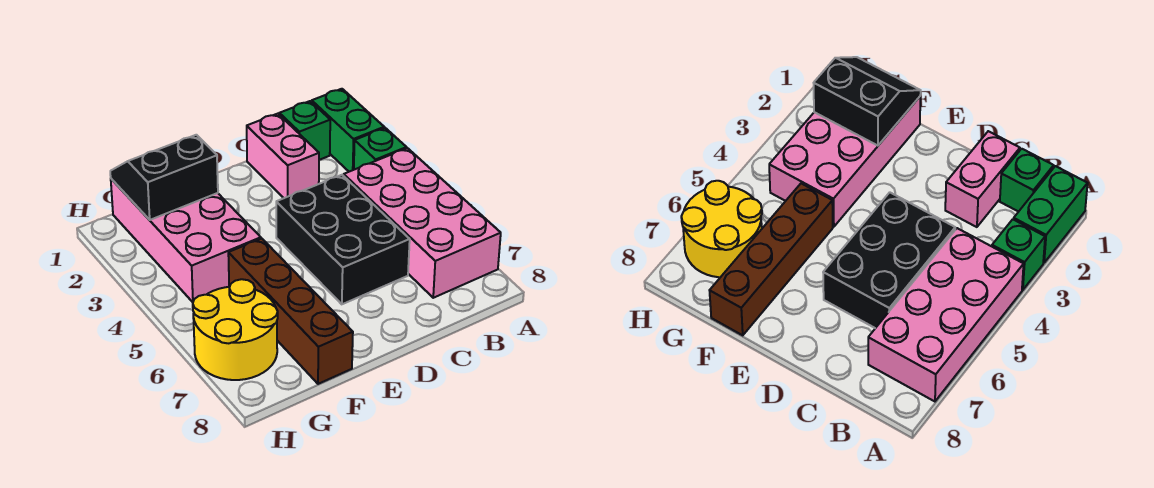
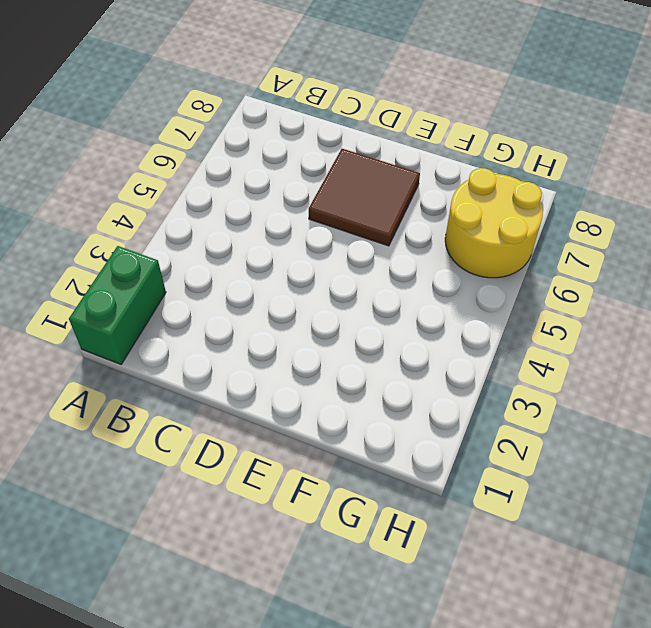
brown tile D6:E7 level 1 -> black brick C4:D6 level 1
none -> green brick A3 level 1
none -> pink brick A4:B7 level 1

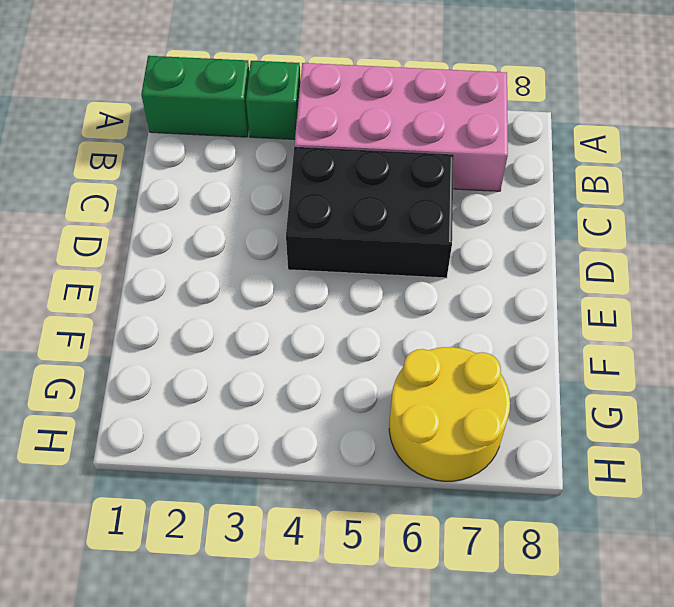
none -> green brick B1 level 1
none -> pink brick C1:C2 level 1

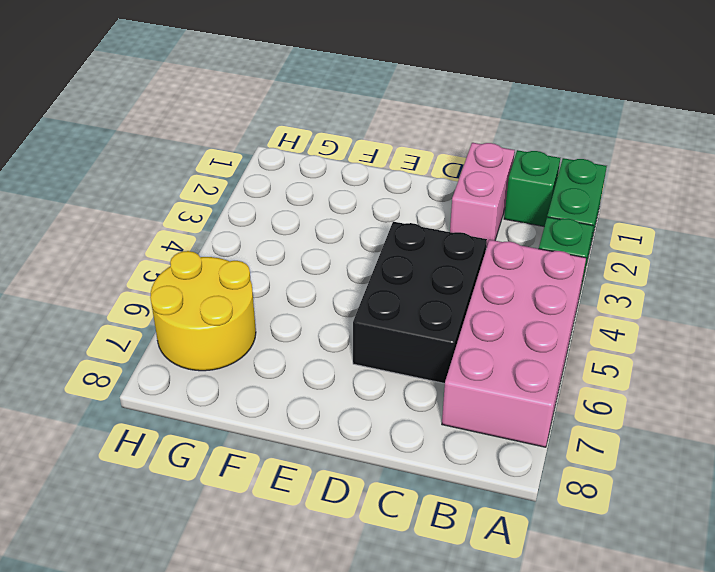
none -> pink brick F1:G4 level 1
none -> brown brick F5:F8 level 1

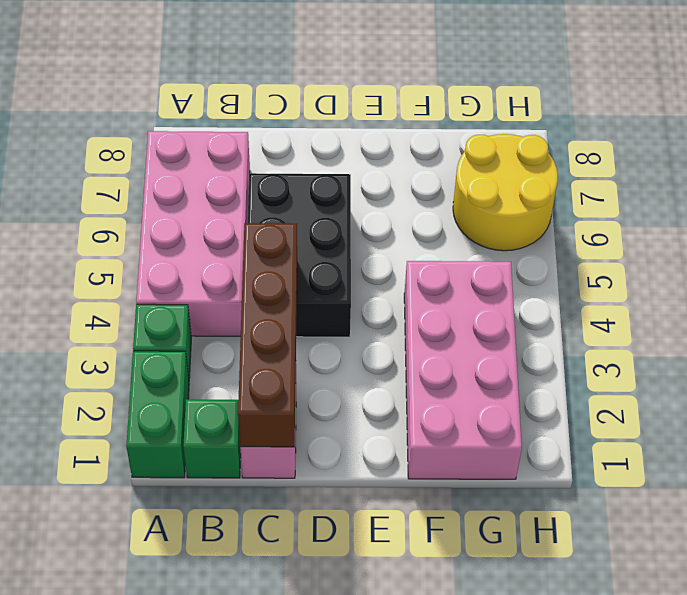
brown brick C1:C4 level 2 -> brown brick F5:F8 level 1
none -> black slope F1:G2 level 2 top 2

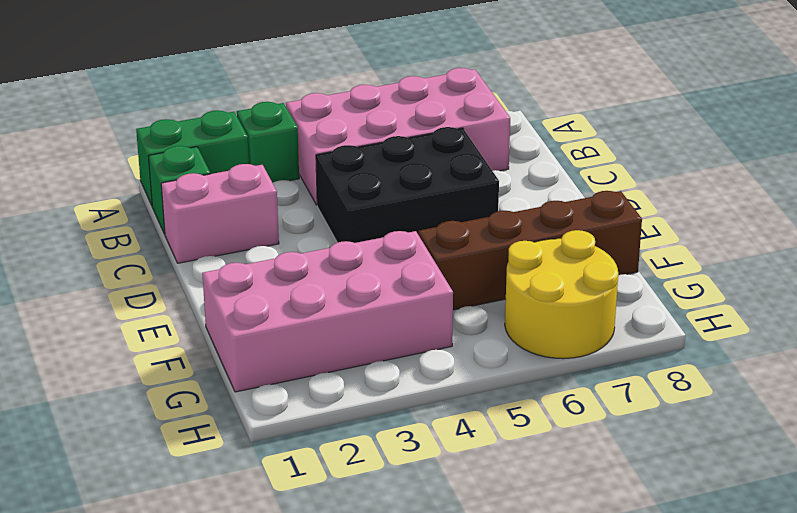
none -> black slope F1:G2 level 2 top 2

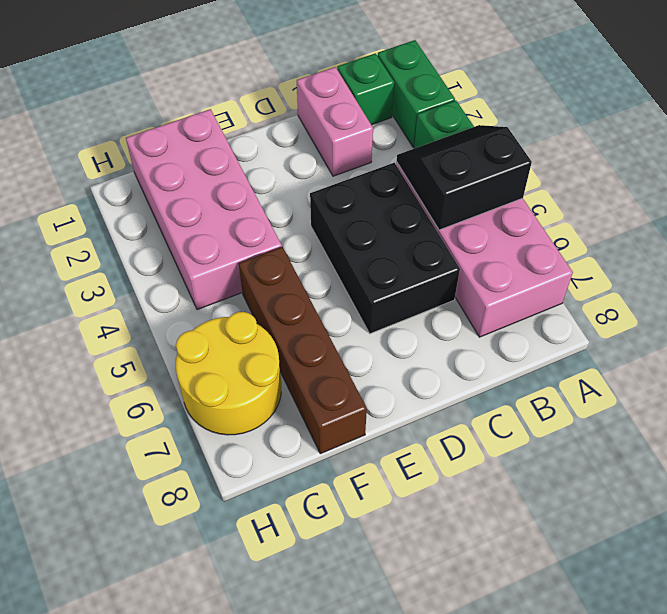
black slope A4:B5 level 2 top 5 -> black slope F1:G2 level 2 top 2

